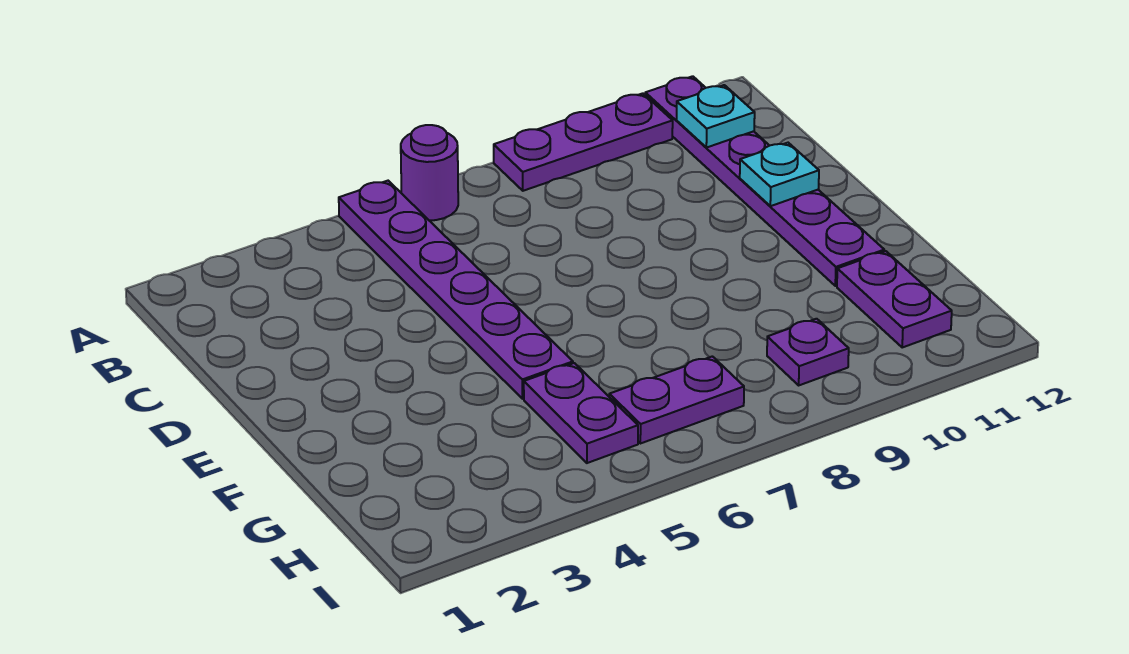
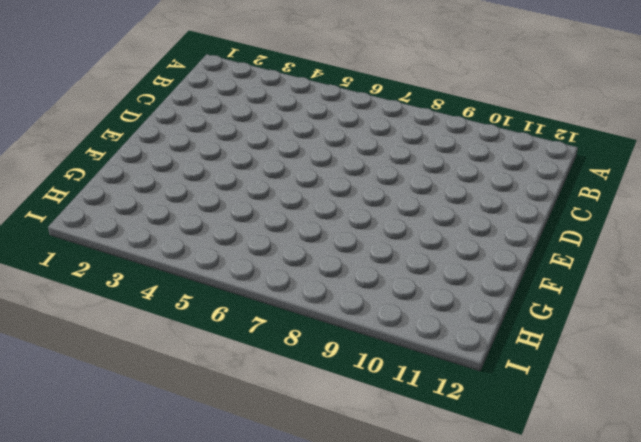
none -> purple plate A5:F5 level 1
none -> purple round brick A6 level 1

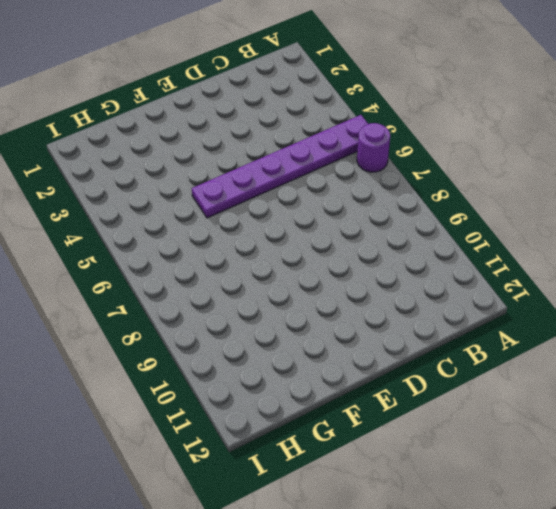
none -> purple plate A8:A10 level 1
none -> purple plate A11:F11 level 1

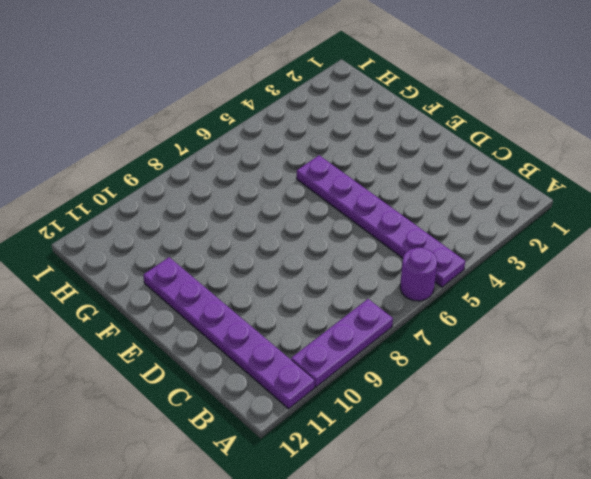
none -> purple plate G5:H5 level 1
none -> purple plate G11:H11 level 1

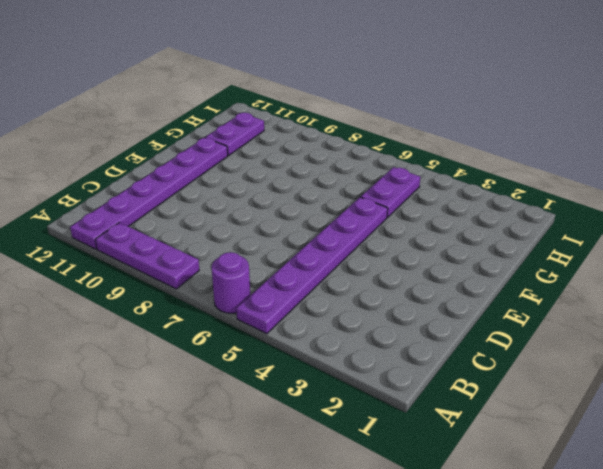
none -> purple plate H6:H7 level 1
none -> purple plate H9 level 1

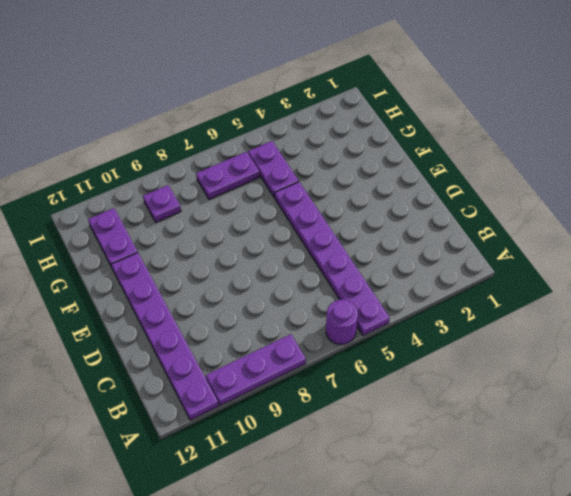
none -> cyan plate B11 level 2
none -> cyan plate D11 level 2

